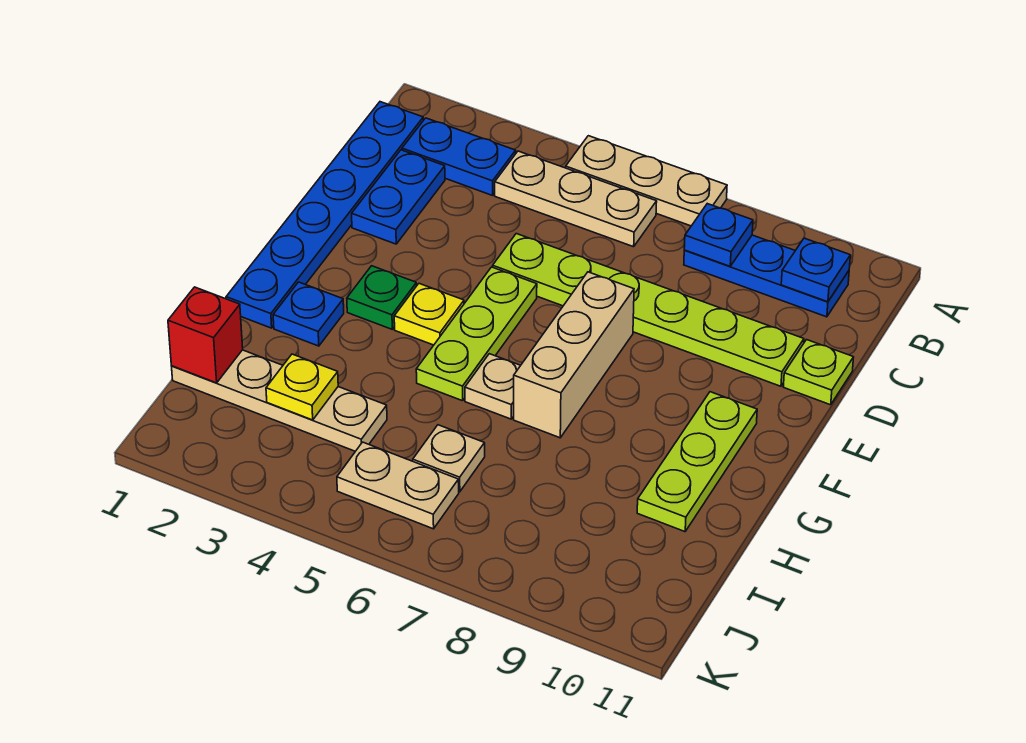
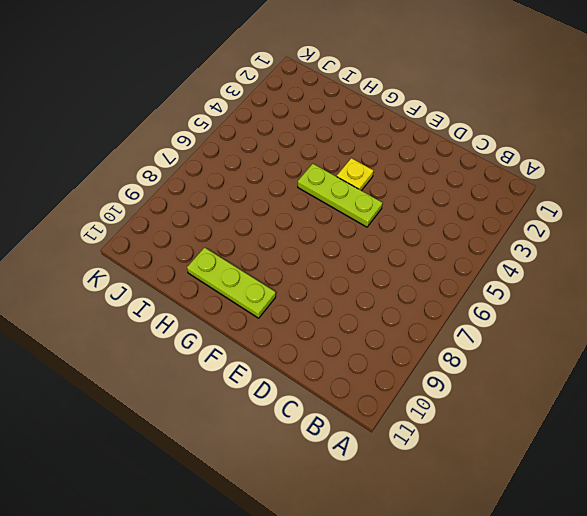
none -> tan plate A5:A7 level 1
none -> blue plate B1:G1 level 1
none -> blue plate B2:B3 level 1

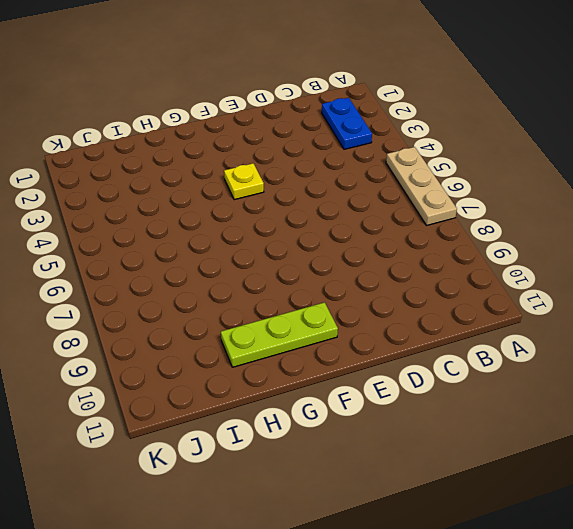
none -> blue plate B1:G1 level 1
none -> tan plate B4:B6 level 1
none -> blue plate B8:B10 level 1

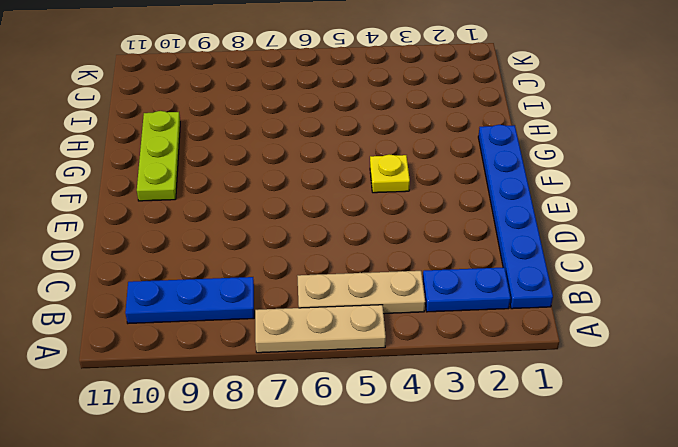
none -> blue plate C2:D2 level 1
none -> lime plate D5:D10 level 1
none -> lime plate D11 level 1

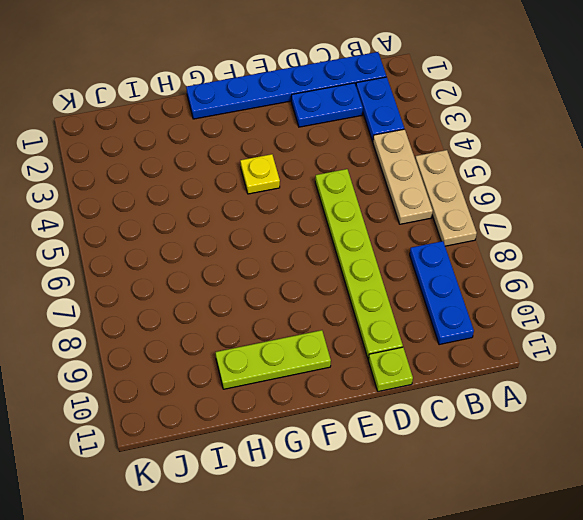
none -> lime plate E5:G5 level 1
none -> tan brick E7:G7 level 1
none -> green plate F3 level 1

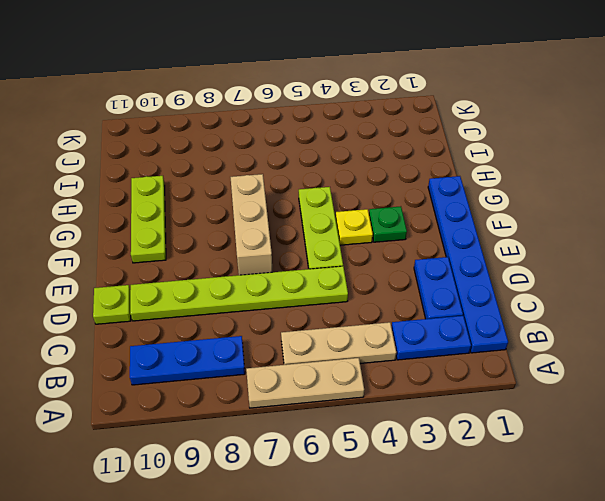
none -> blue plate G2 level 1
none -> tan plate G6 level 1
none -> tan plate I1:I4 level 1

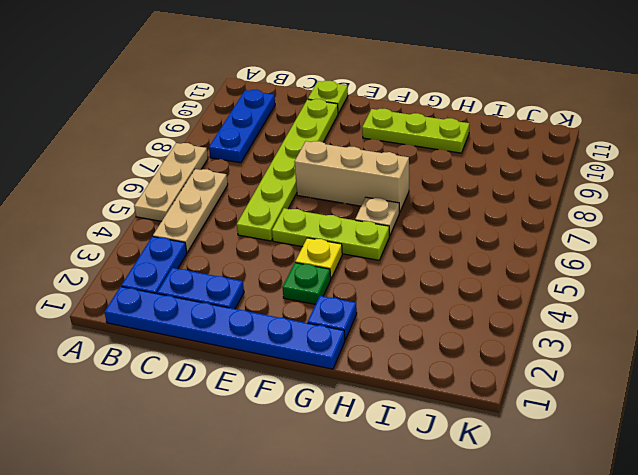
none -> tan plate I1:I4 level 1
none -> tan plate I6 level 1
none -> tan plate J5:J6 level 1

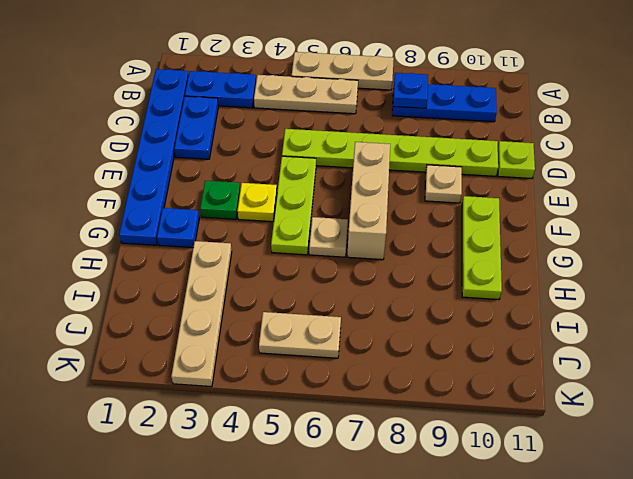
tan plate E9 level 1 -> tan plate I6 level 1
tan plate H3:K3 level 1 -> tan plate I1:I4 level 1
none -> blue plate B10 level 2
none -> red brick I1 level 2
none -> yellow plate I3 level 2

